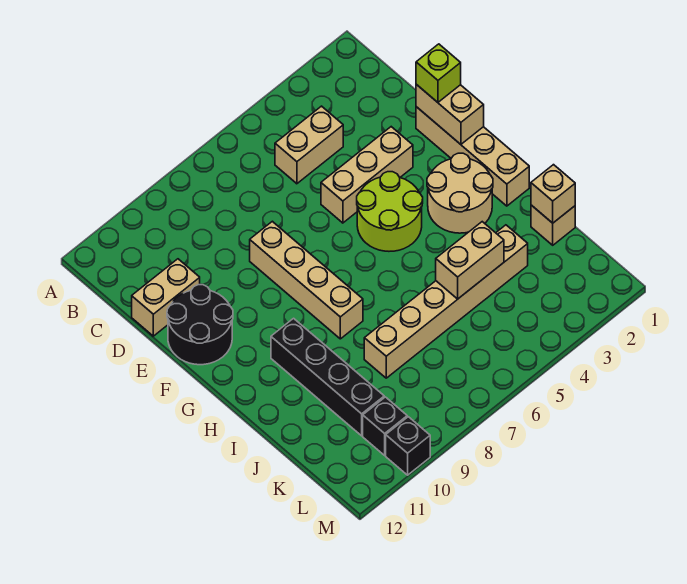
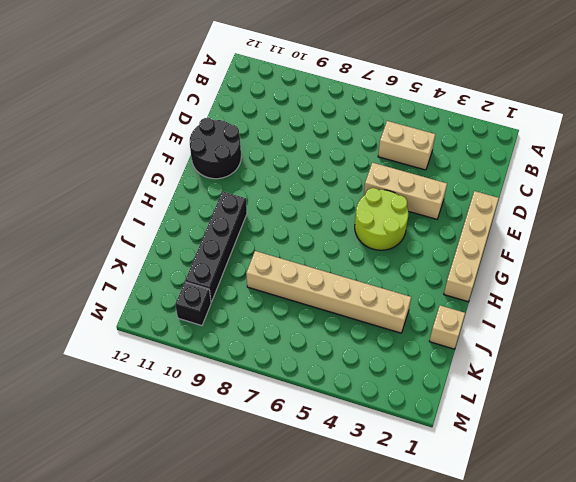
none -> tan brick D11:D12 level 1
none -> tan brick E8:H8 level 1
none -> tan round brick G2:H3 level 1

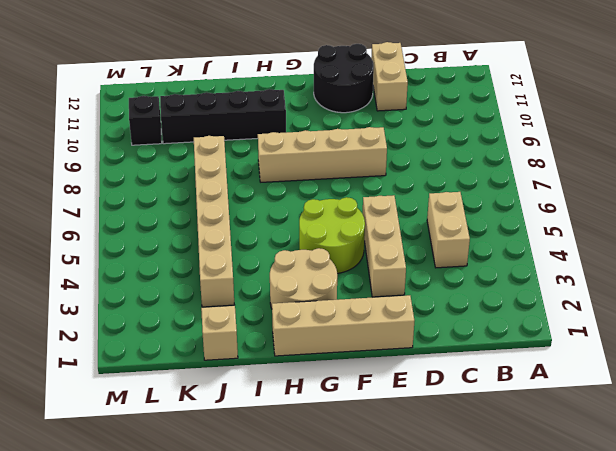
none -> black brick M10 level 1
none -> tan brick E1:F1 level 2
none -> tan brick J1 level 2

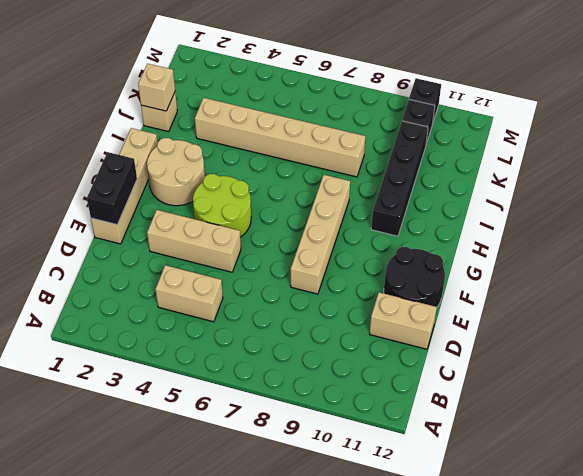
black brick E1:F1 level 2 -> tan brick E1:F1 level 2
none -> tan brick J4:J5 level 2
none -> lime brick E1 level 3

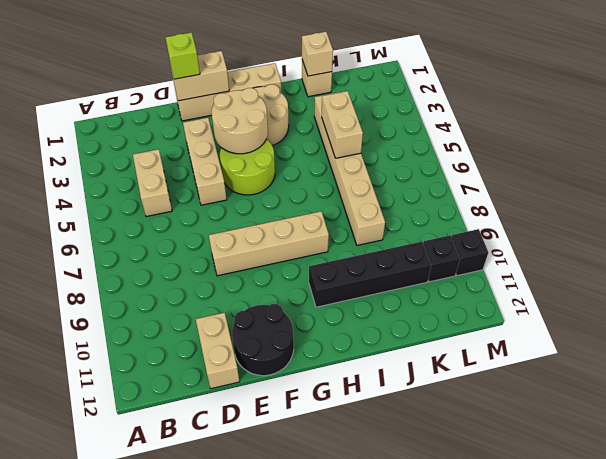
tan round brick F3:G4 level 2 -> none

